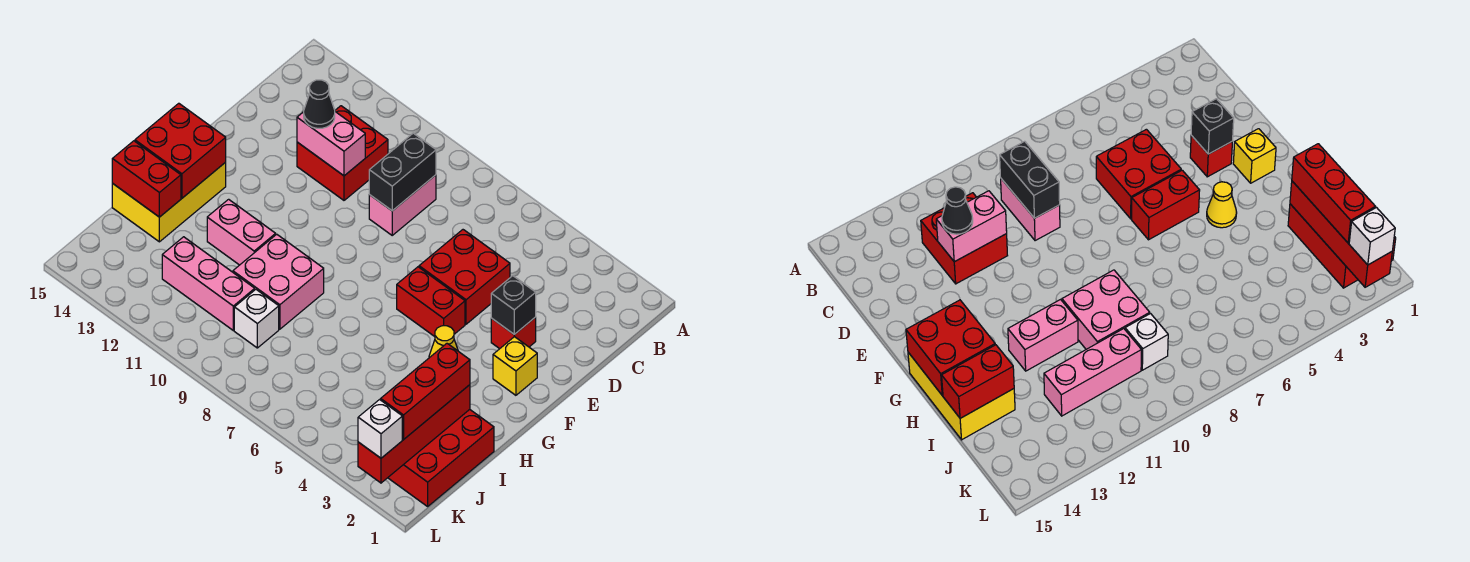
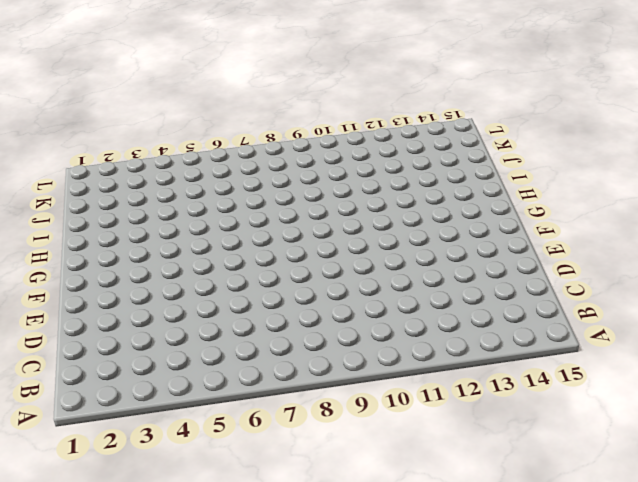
none -> pink brick C9:D9 level 1
none -> red brick C11:D12 level 1
none -> red brick D5:E6 level 1

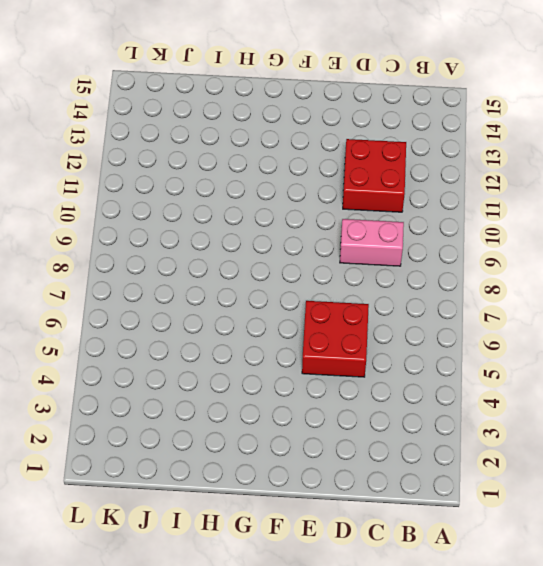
none -> red brick E3 level 1
none -> yellow brick F2 level 1
none -> red brick F5:F6 level 1

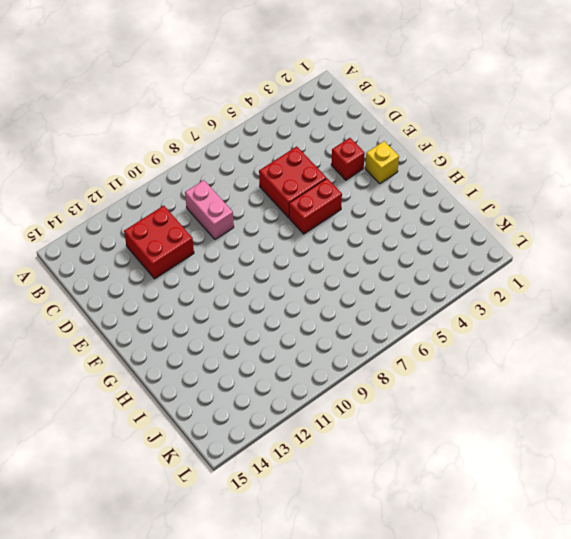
none -> yellow cone G4 level 1
none -> yellow brick G14:I15 level 1
none -> pink brick H9:I10 level 1

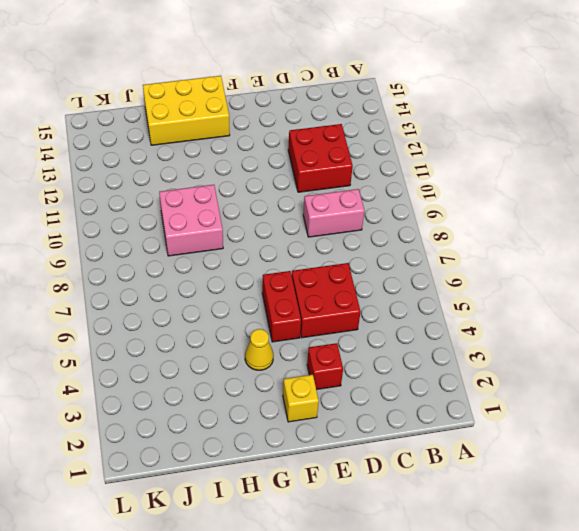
none -> pink brick H11:H12 level 1
none -> red brick I1:K2 level 1
none -> white brick J9 level 1

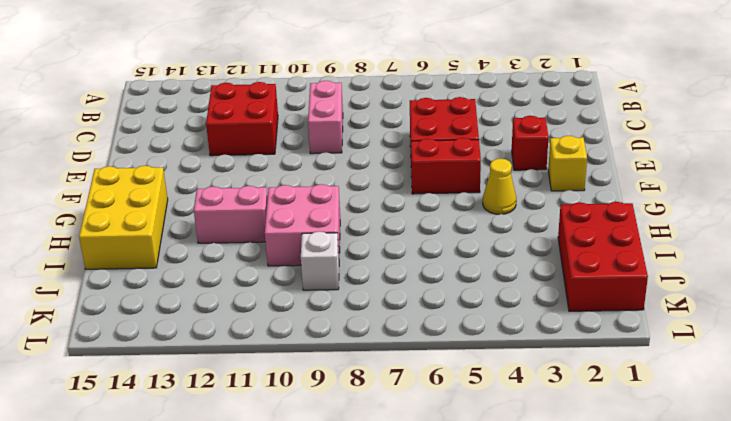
none -> pink brick J10:J12 level 1
none -> black brick C9:D9 level 2
none -> pink brick D11:D12 level 2

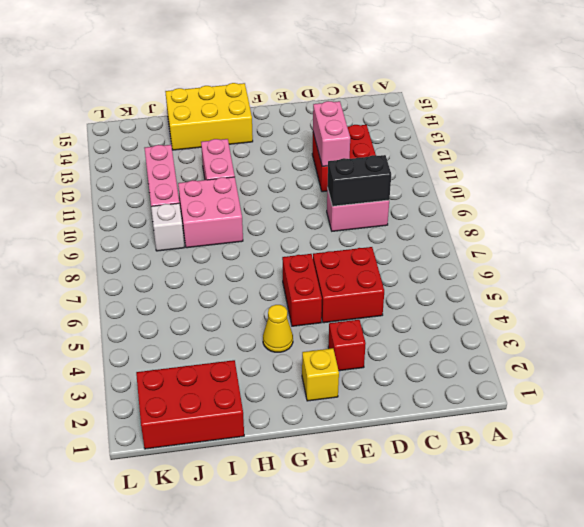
none -> black brick E3 level 2
none -> red brick G14:H15 level 2
none -> red brick I2:L2 level 2

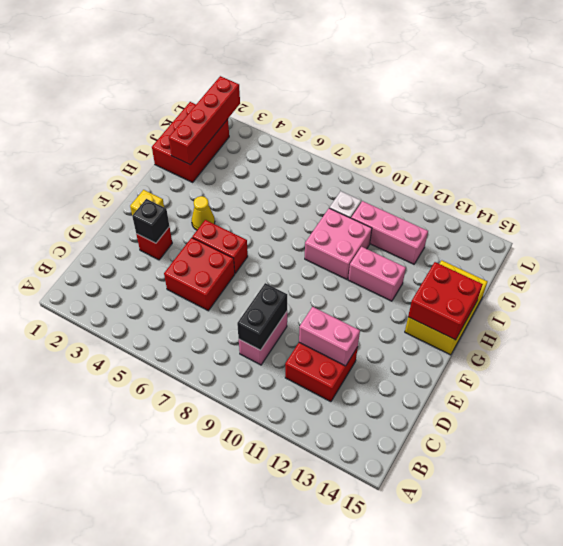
none -> red brick I14:I15 level 2
none -> black cone D12 level 3
none -> red brick I2:K2 level 3

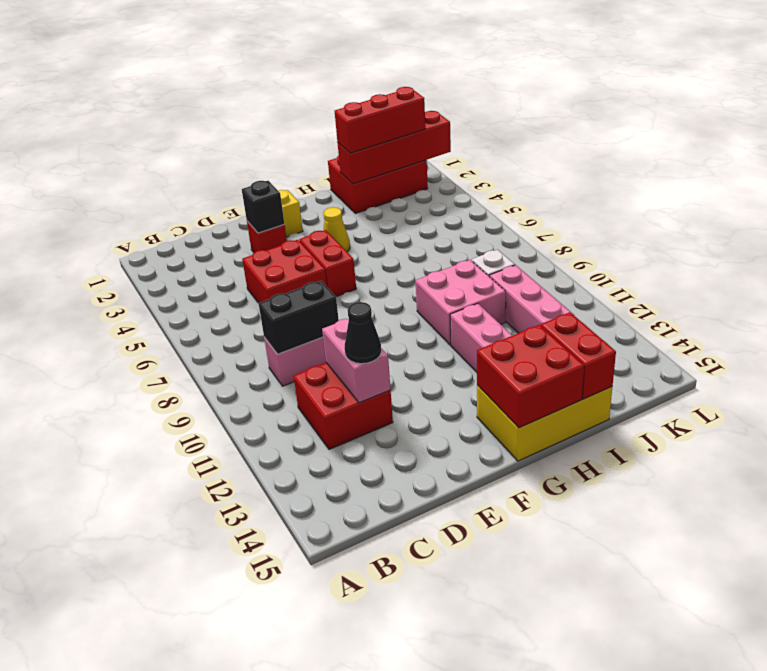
none -> white brick L2 level 3

